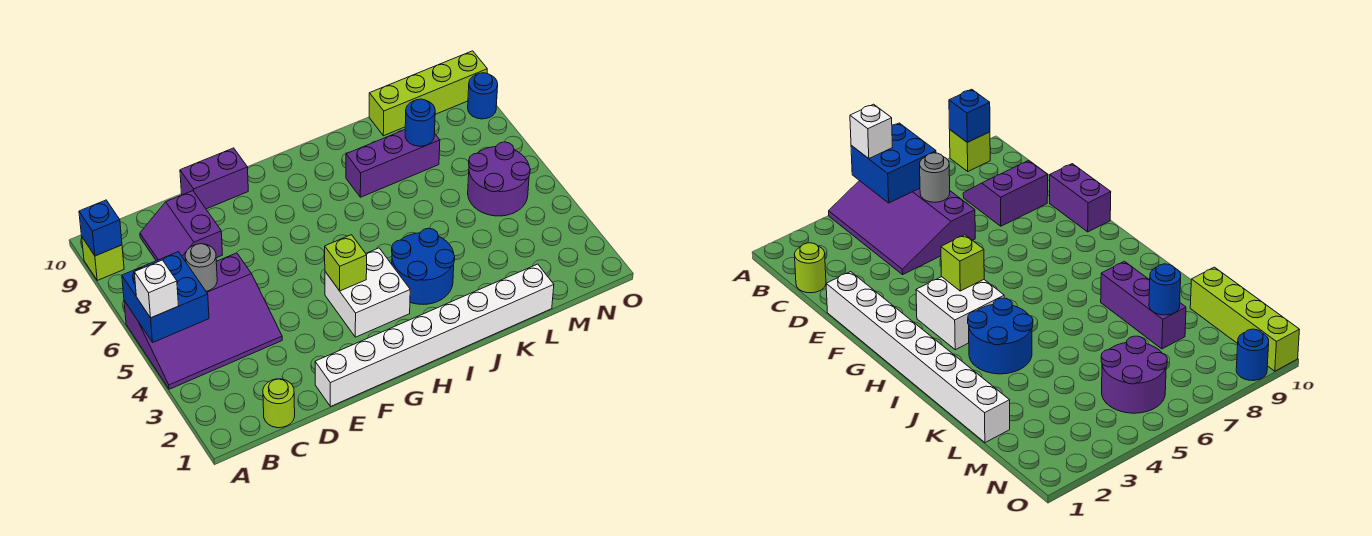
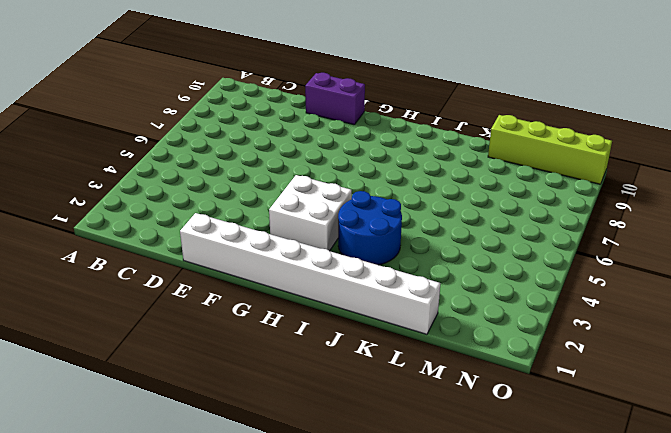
none -> purple slope A4:D6 level 1 top 6
none -> lime brick A9 level 1
none -> lime round brick C1 level 1

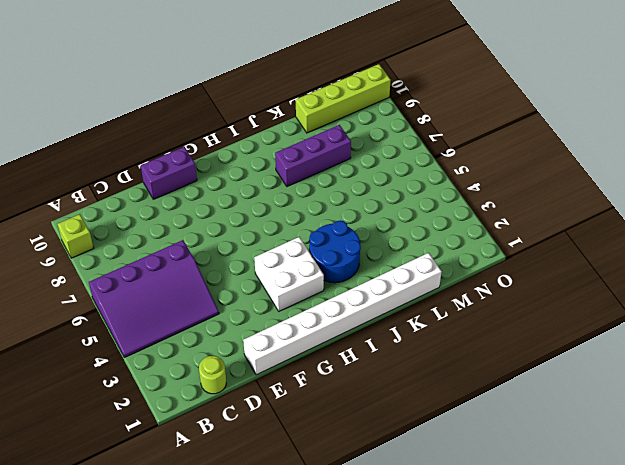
none -> purple slope C8:D9 level 1 top D
none -> purple round brick M5:N6 level 1
none -> blue round brick O9 level 1

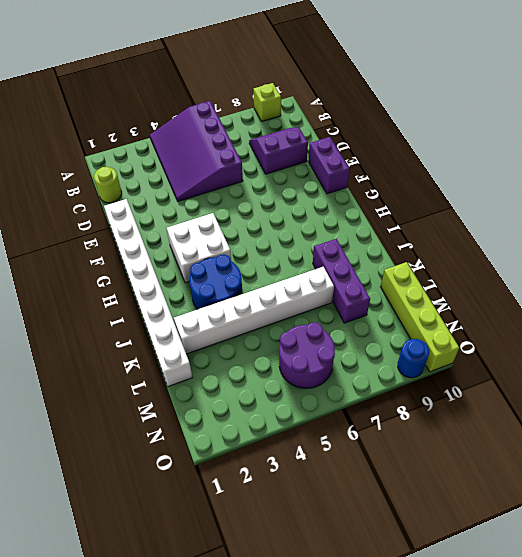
white brick K2:K7 level 1 -> none
none -> blue brick A5:B6 level 2
none -> blue brick A9 level 2
none -> grey round brick C6 level 2

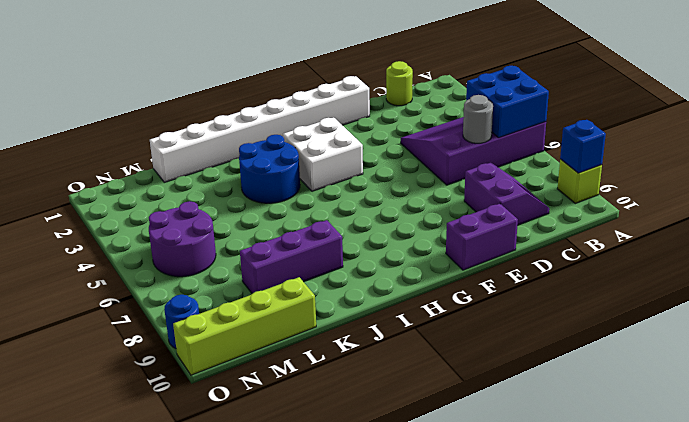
none -> lime brick G4 level 2
none -> blue round brick L8 level 2
none -> white brick A5 level 3

